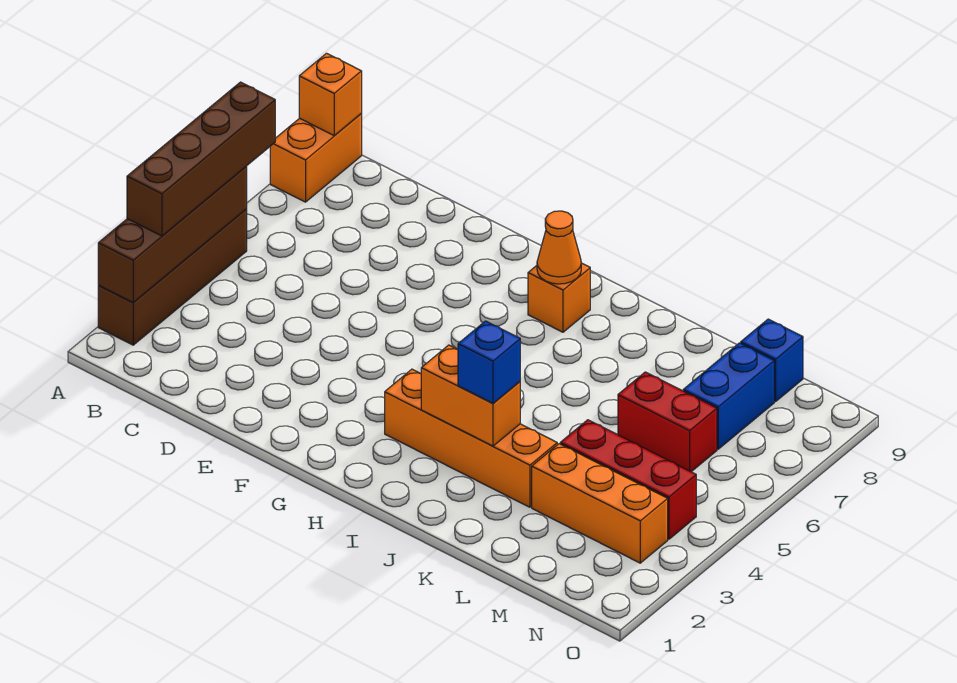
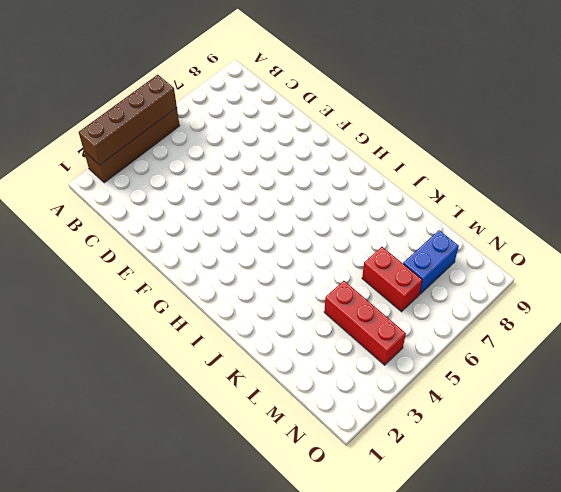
none -> orange brick A8:A9 level 1
none -> orange brick H3:K3 level 1
none -> orange brick H8 level 1

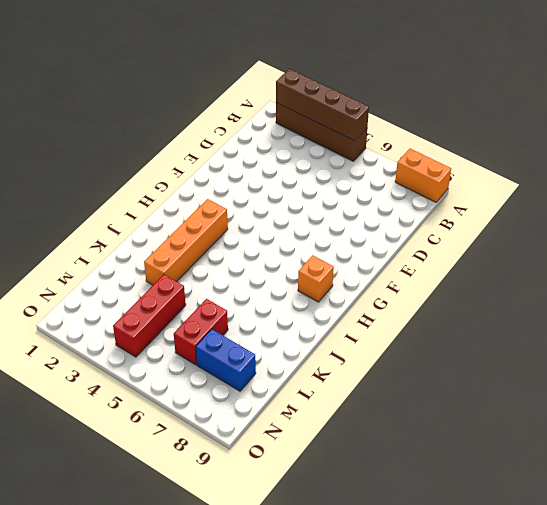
none -> orange brick L3:N3 level 1
none -> blue brick M9 level 1
none -> orange brick A9 level 2

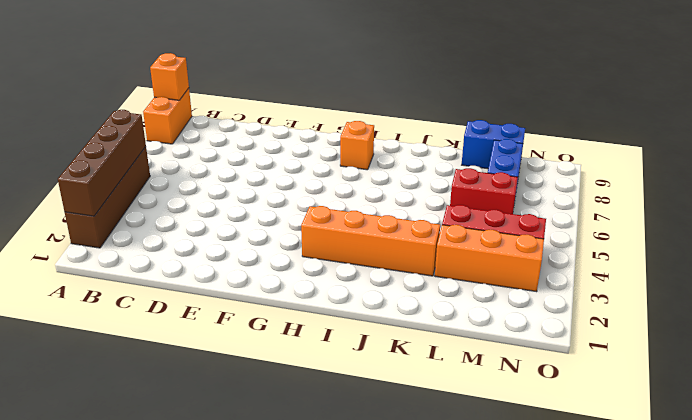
blue brick L9:M9 level 1 -> blue brick M9 level 1
none -> orange cone H8 level 2
none -> orange brick I3:J3 level 2
none -> brown brick A3:A6 level 3

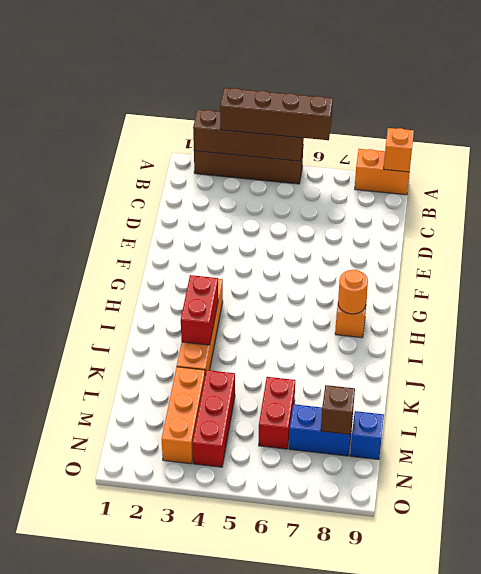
orange round brick H8 level 2 -> orange cone H8 level 2
red brick I3:J3 level 2 -> orange brick I3:J3 level 2
brown brick M8 level 2 -> none
none -> blue brick J3 level 3

